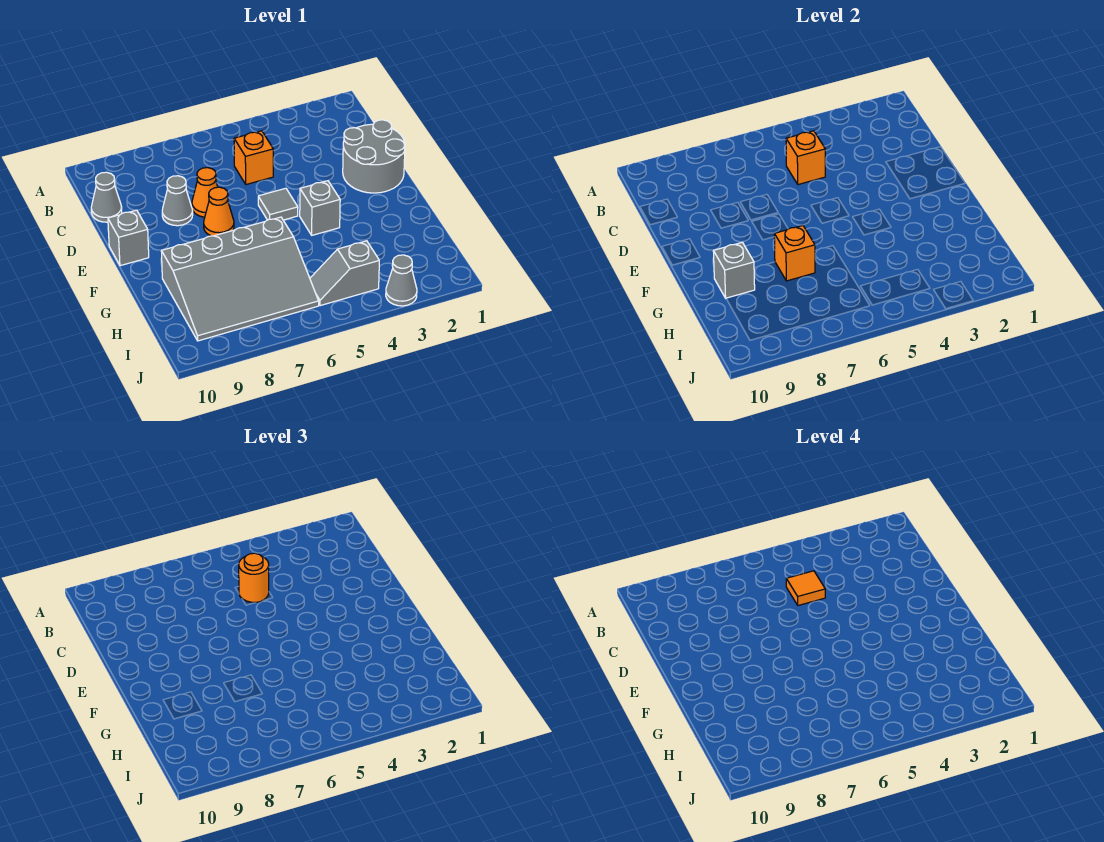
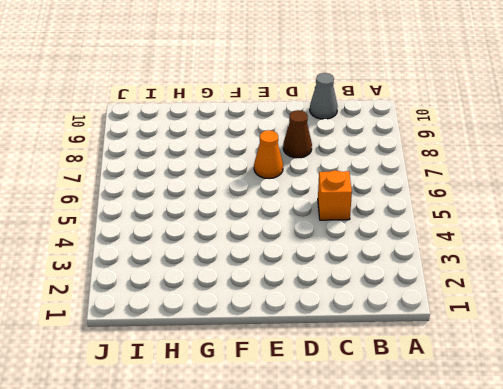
brown cone D8 level 1 -> grey cone D8 level 1
none -> grey round brick D1:E2 level 1
none -> orange cone D7 level 1
none -> grey tile E5 level 1

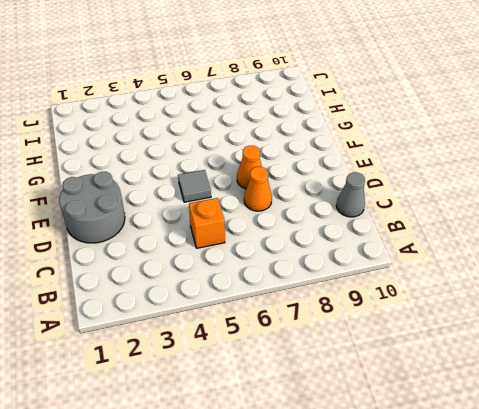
none -> grey cone D8 level 1
none -> grey brick E10 level 1
none -> grey brick F4 level 1

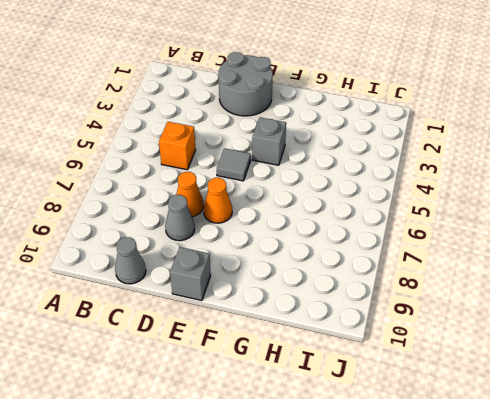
none -> grey slope G6:I9 level 1 top G
none -> grey slope I4:I5 level 1 top 4
none -> grey cone J3 level 1

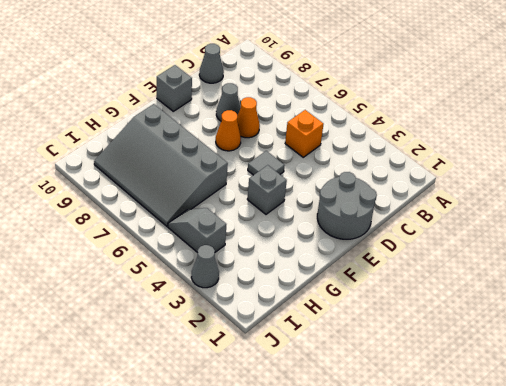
none -> orange brick C5 level 2
none -> orange brick G7 level 2
none -> grey brick G9 level 2

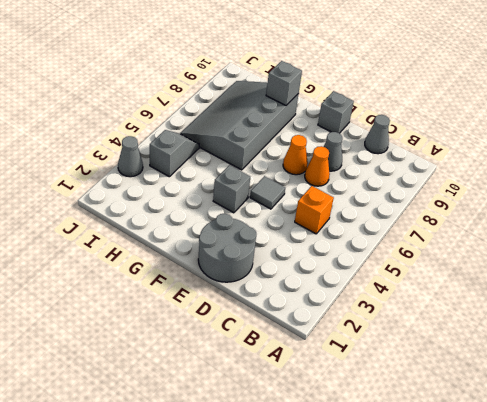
none -> orange brick C5 level 2
none -> orange brick G7 level 2
none -> orange round brick C5 level 3

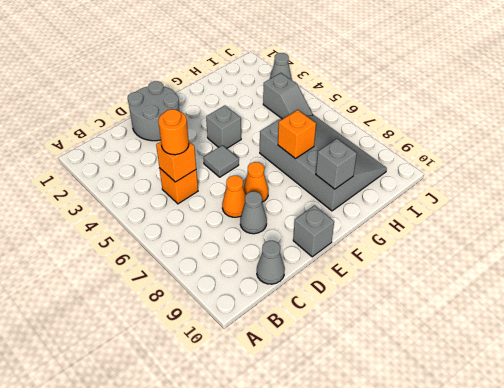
none -> orange tile C5 level 4

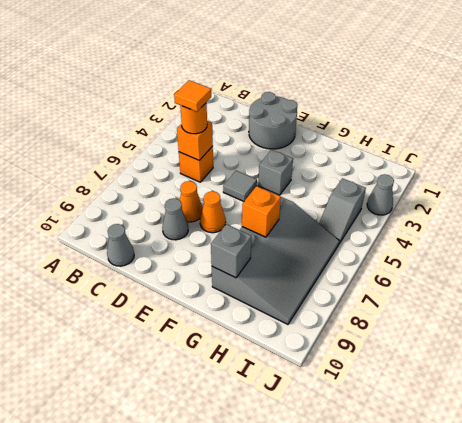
none -> grey brick E10 level 1

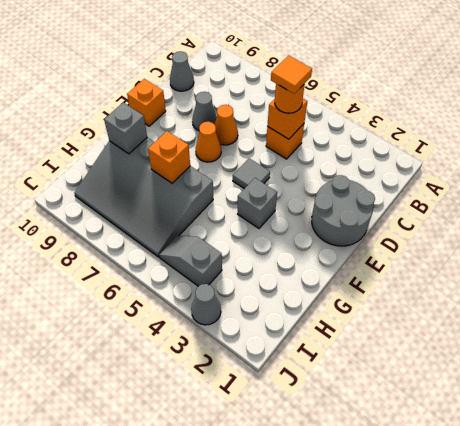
orange brick E10 level 1 -> grey brick E10 level 1

